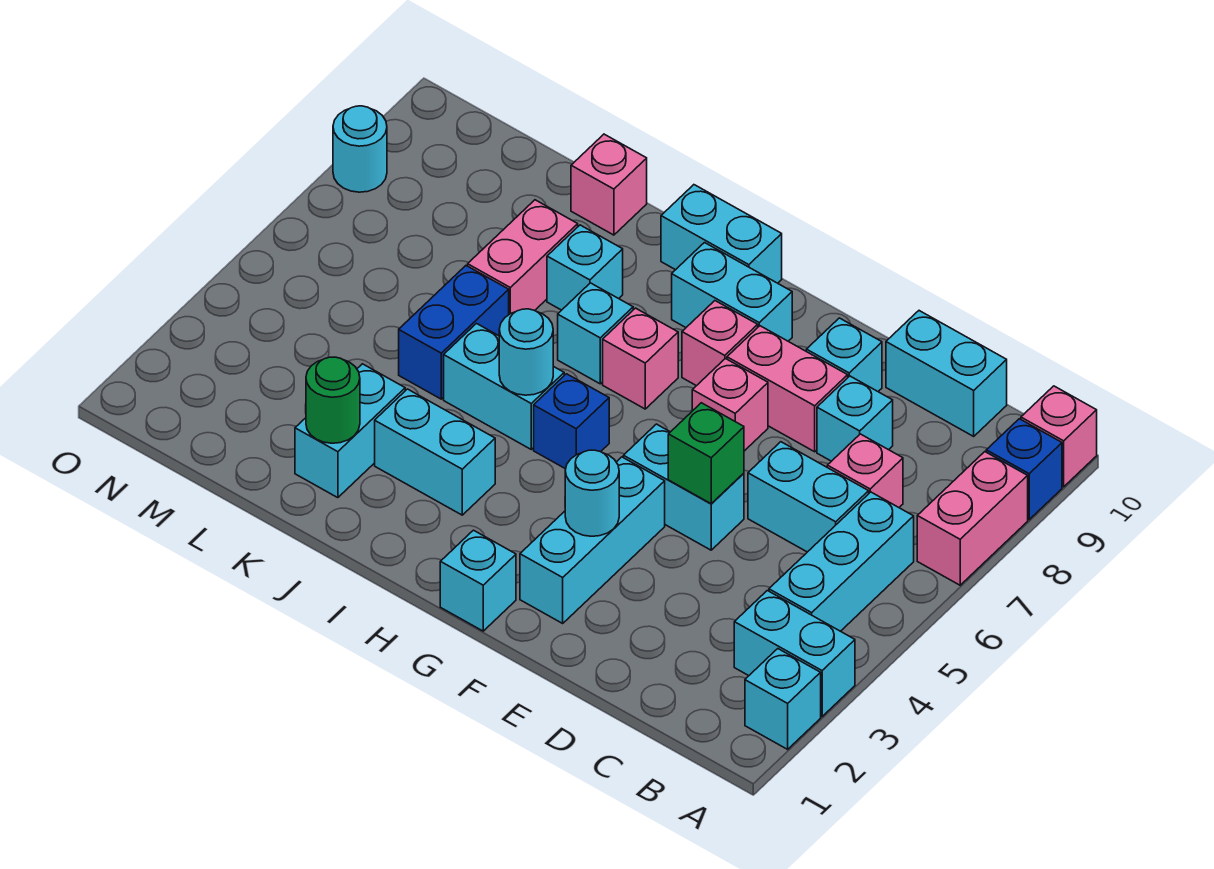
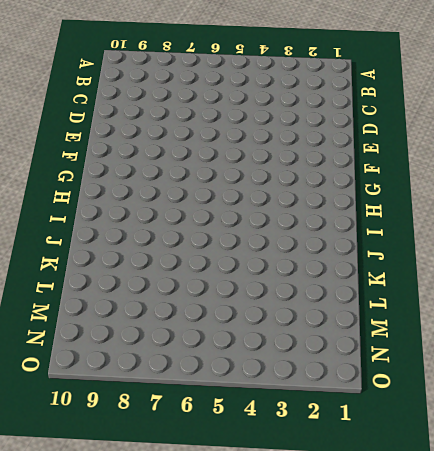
none -> cyan brick A2 level 1
none -> cyan brick A3:B3 level 1
none -> pink brick A7:A8 level 1
none -> blue brick A9 level 1

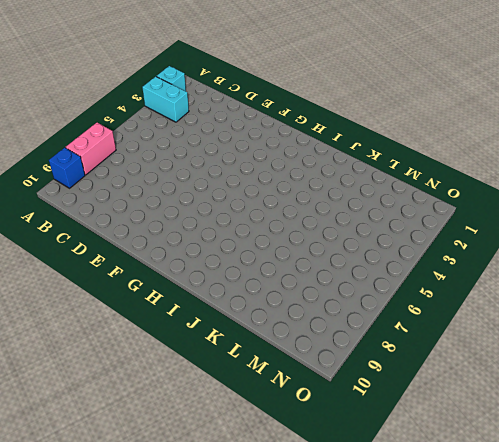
none -> pink brick A10 level 1
none -> cyan brick B4:B6 level 1
none -> cyan brick C6:D6 level 1
none -> pink brick C7 level 1

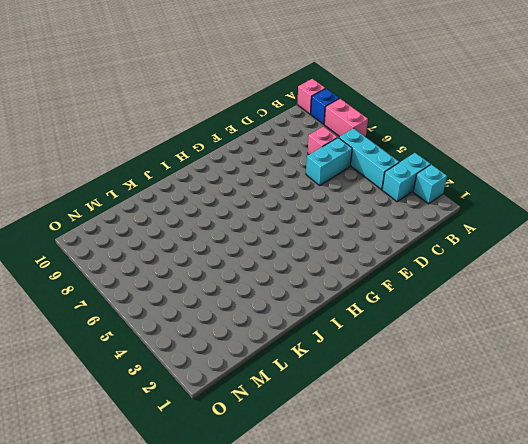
none -> cyan brick C10:D10 level 1
none -> cyan brick D8 level 1
none -> cyan brick E5:F5 level 1
none -> pink brick E8:F8 level 1

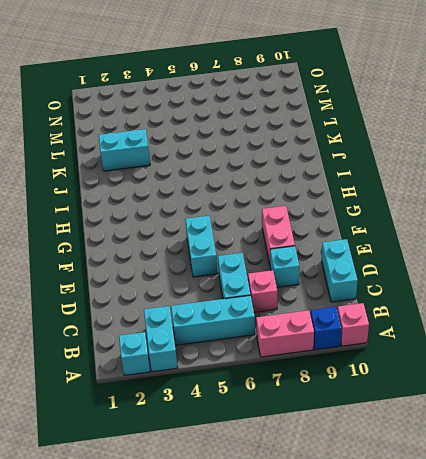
none -> cyan brick E9 level 1
none -> cyan brick F2:F4 level 1
none -> pink brick F7 level 1
none -> cyan brick G1 level 1

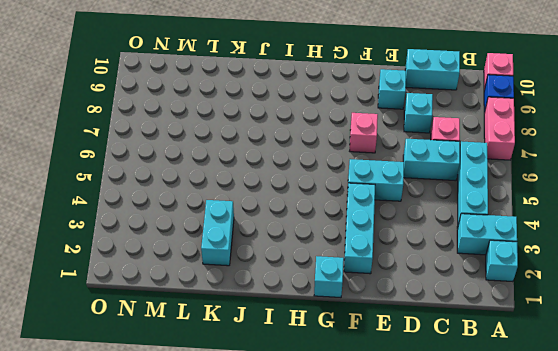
none -> pink brick E8:F8 level 1
none -> pink brick G8 level 1
none -> cyan brick G9:H9 level 1
none -> blue brick H5 level 1

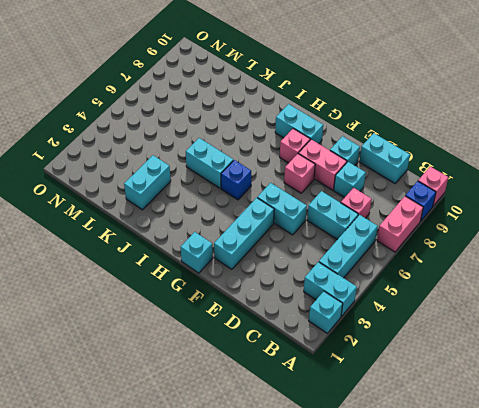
none -> pink brick H7 level 1
none -> cyan brick H10:I10 level 1
none -> cyan brick I3:J3 level 1
none -> cyan brick I7 level 1

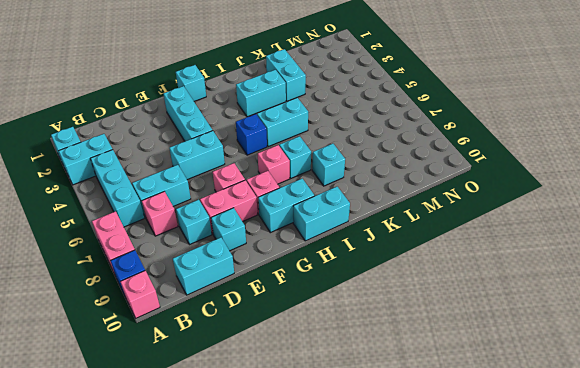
none -> blue brick K5:K6 level 1
none -> pink brick K7:K8 level 1
none -> pink brick K10 level 1
none -> cyan round brick O8 level 1

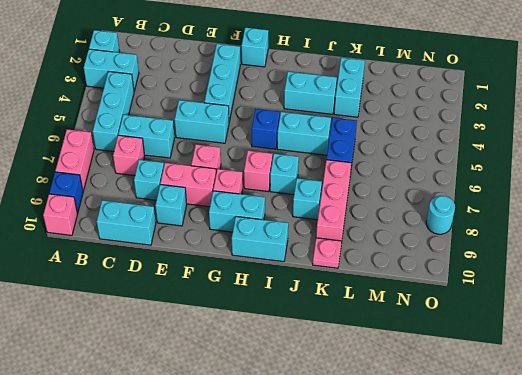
pink brick K7:K9 level 1 -> pink brick K7:K8 level 1
pink plate K10 level 1 -> pink brick K10 level 1
none -> green brick E5 level 2
none -> cyan round brick F3 level 2
none -> cyan round brick I5 level 2
none -> green round brick K2 level 2

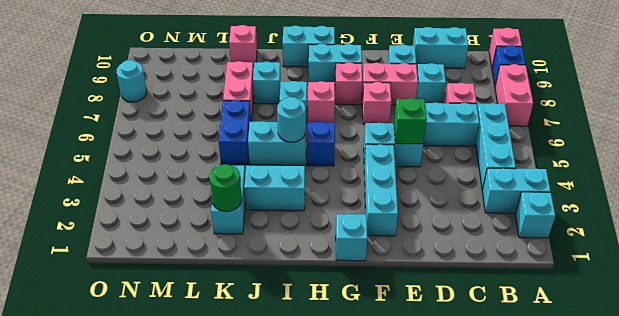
none -> cyan round brick F3 level 2

